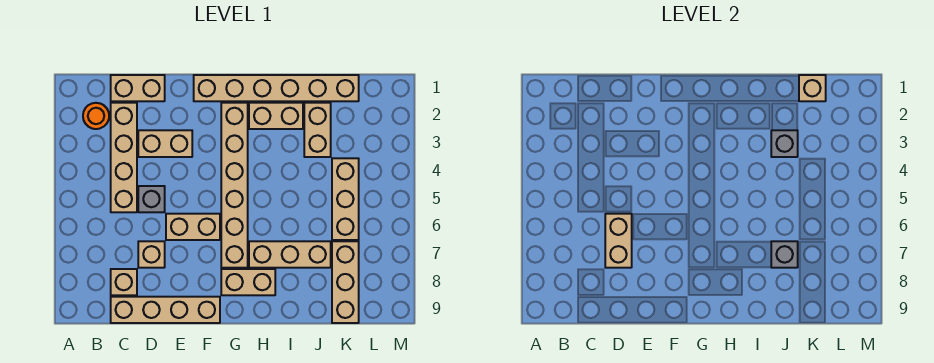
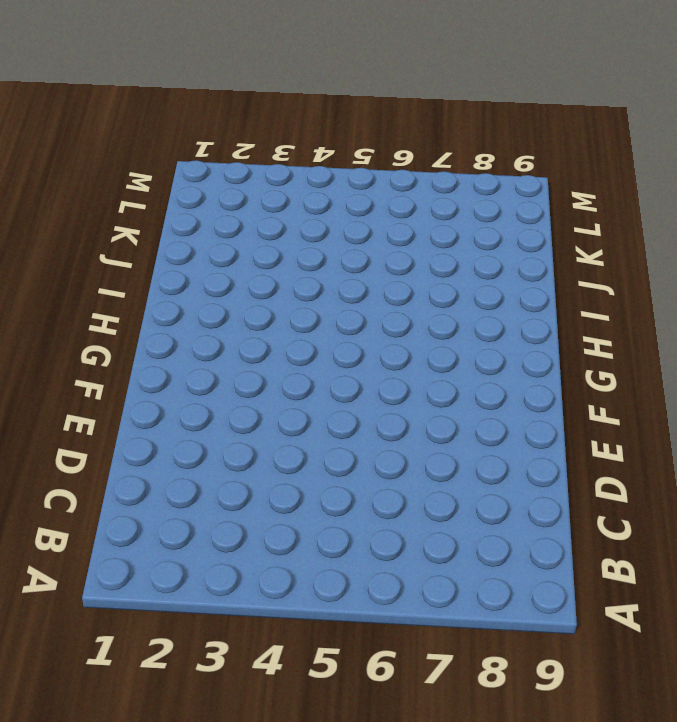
none -> orange round brick B2 level 1
none -> tan brick C1:D1 level 1
none -> tan brick C2:C5 level 1

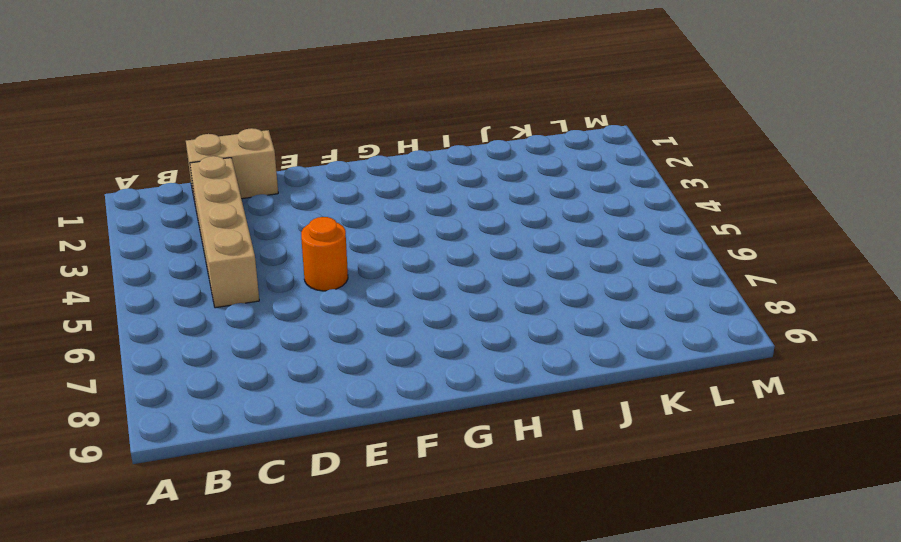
orange round brick E5 level 1 -> orange round brick B2 level 1
none -> tan brick C8 level 1
none -> tan brick C9:F9 level 1
none -> tan brick D3:E3 level 1

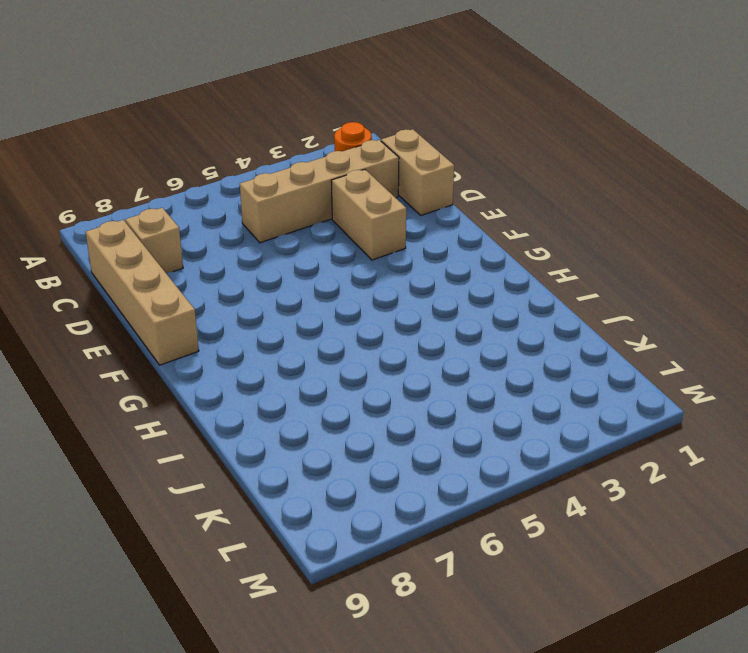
none -> grey brick D5 level 1
none -> tan brick D7 level 1
none -> tan brick E6:F6 level 1

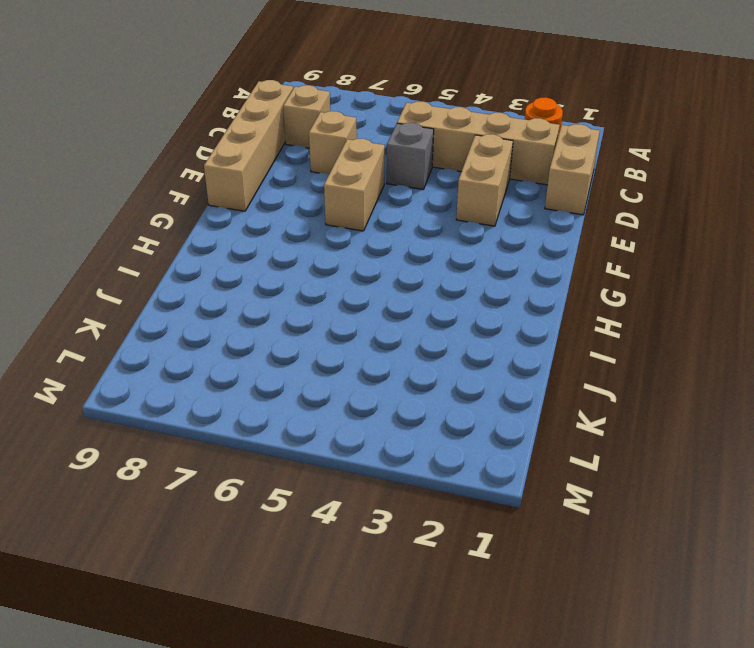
none -> tan brick F1:K1 level 1
none -> tan brick G2:G7 level 1
none -> tan brick G8:H8 level 1

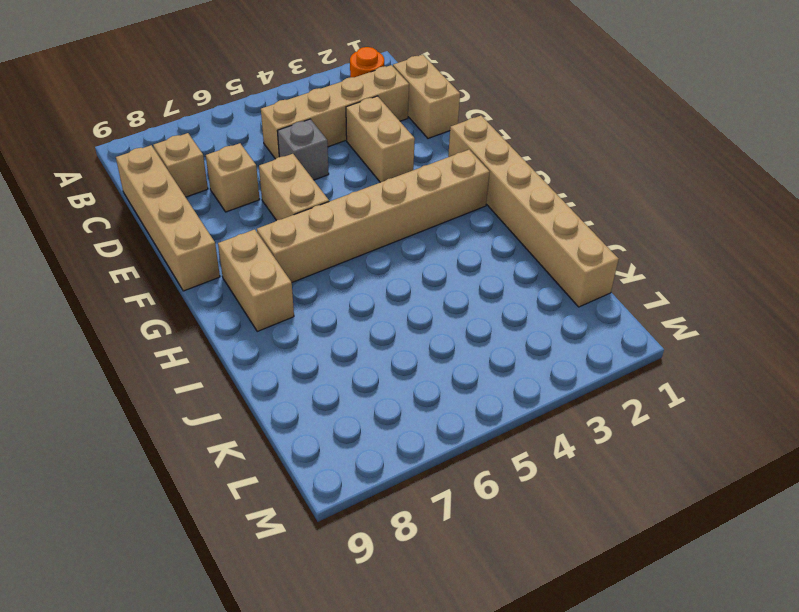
none -> tan brick H2:I2 level 1
none -> tan brick H7:J7 level 1
none -> tan brick J2:J3 level 1

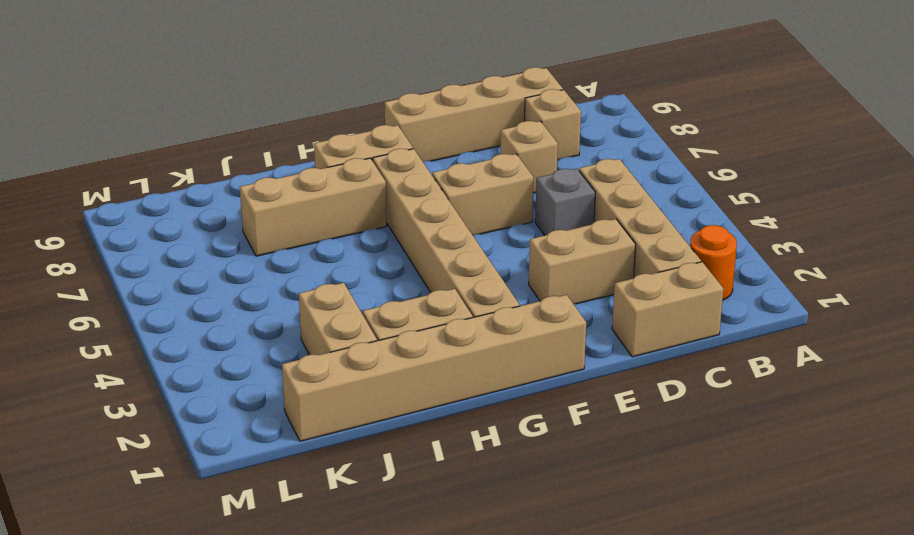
none -> tan brick K4:K6 level 1
none -> tan brick K7:K9 level 1
none -> tan brick D6:D7 level 2

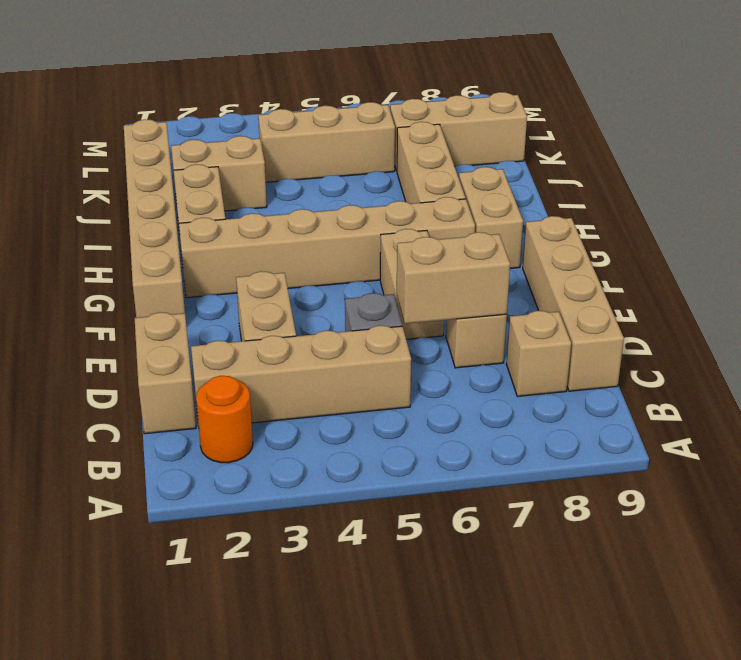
none -> grey brick J3 level 2
none -> grey brick J7 level 2
none -> tan brick K1 level 2

